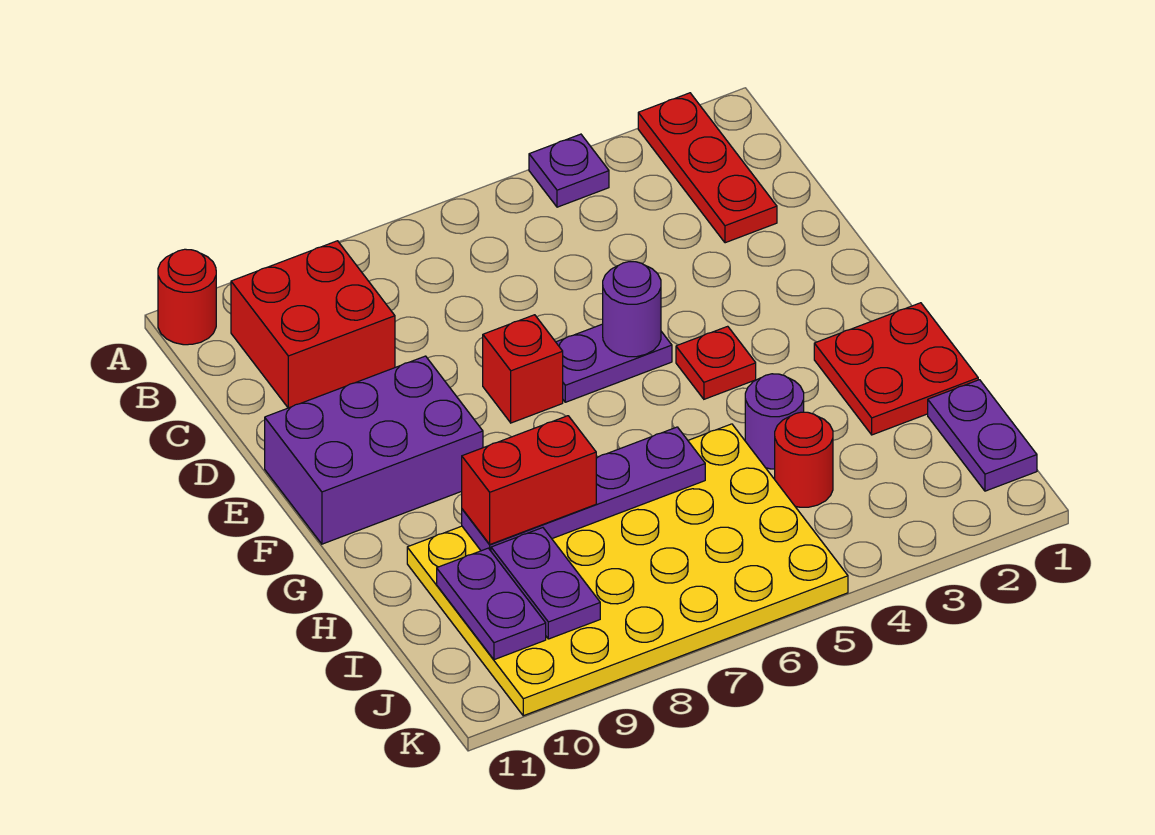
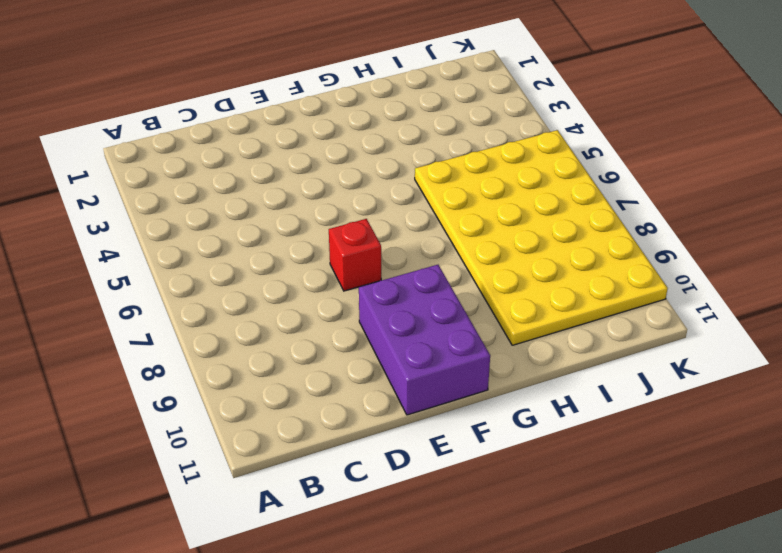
none -> red plate A2:C2 level 1
none -> purple plate A4 level 1
none -> red round brick A11 level 1

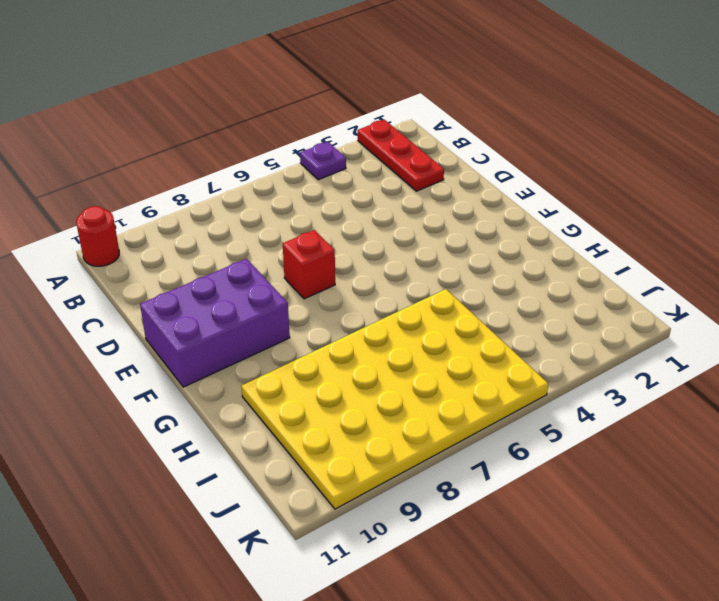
none -> red brick B9:C10 level 1
none -> purple plate E5:E6 level 1
none -> red plate F4 level 1

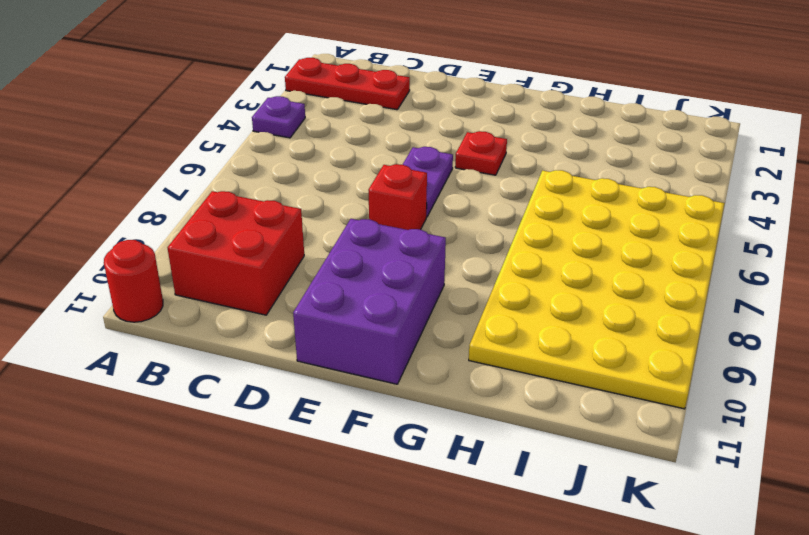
none -> red plate G1:H2 level 1
none -> purple round brick H4 level 1
none -> purple plate I1:J1 level 1

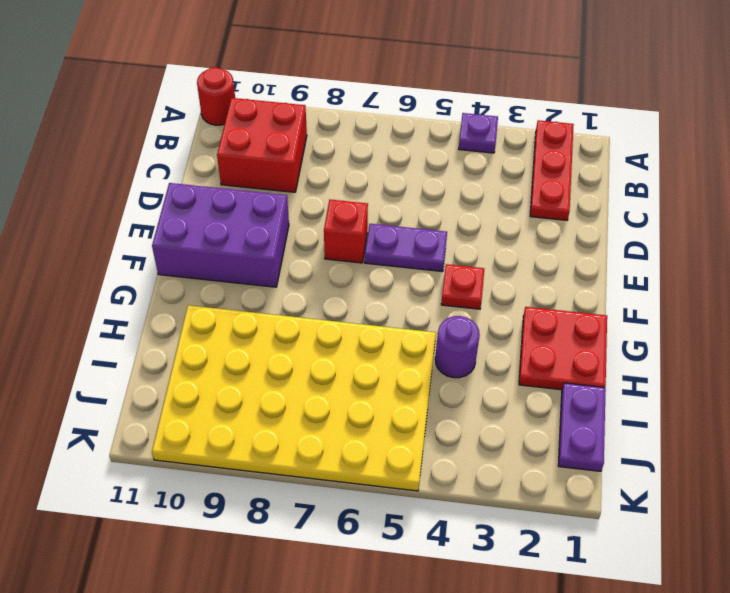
none -> red round brick I4 level 1
none -> purple round brick E5 level 2
none -> purple plate H6:H9 level 2

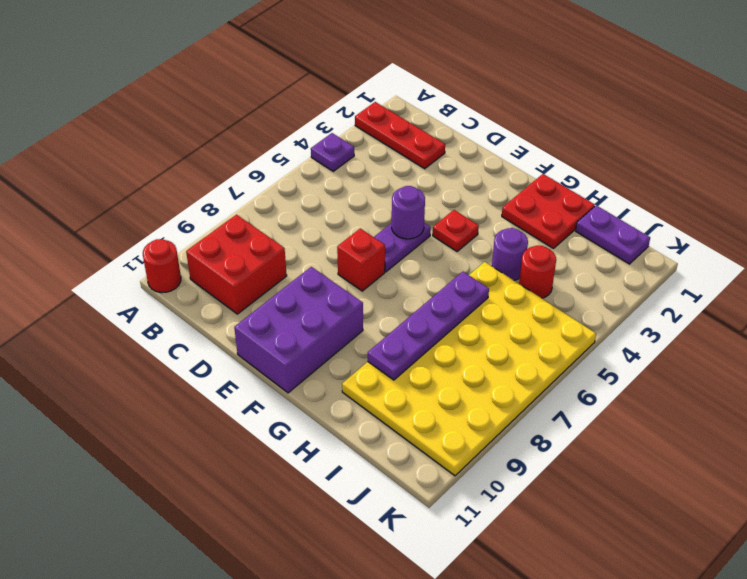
none -> purple plate I9:J9 level 2
none -> purple plate I10:J10 level 2
none -> red brick H8:H9 level 3

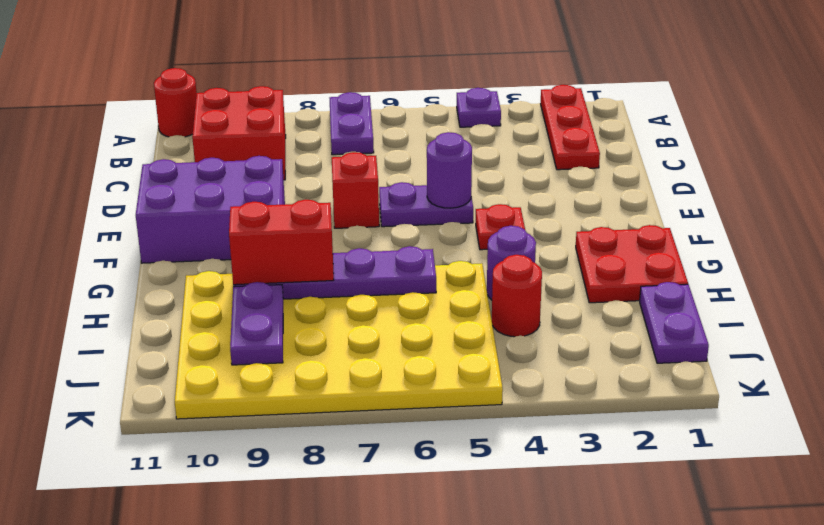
purple plate A7:B7 level 1 -> purple plate I10:J10 level 2

